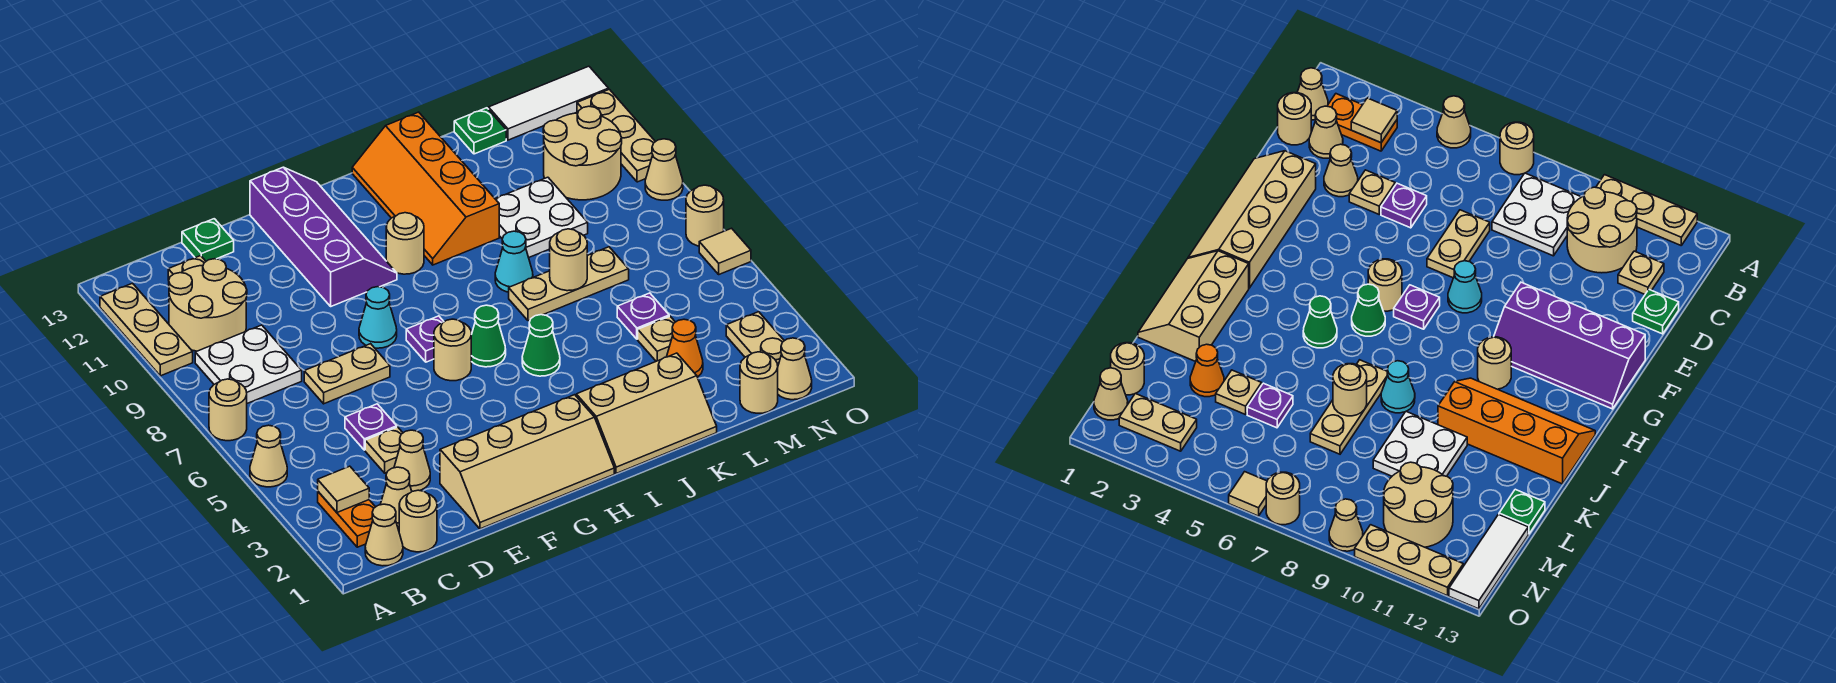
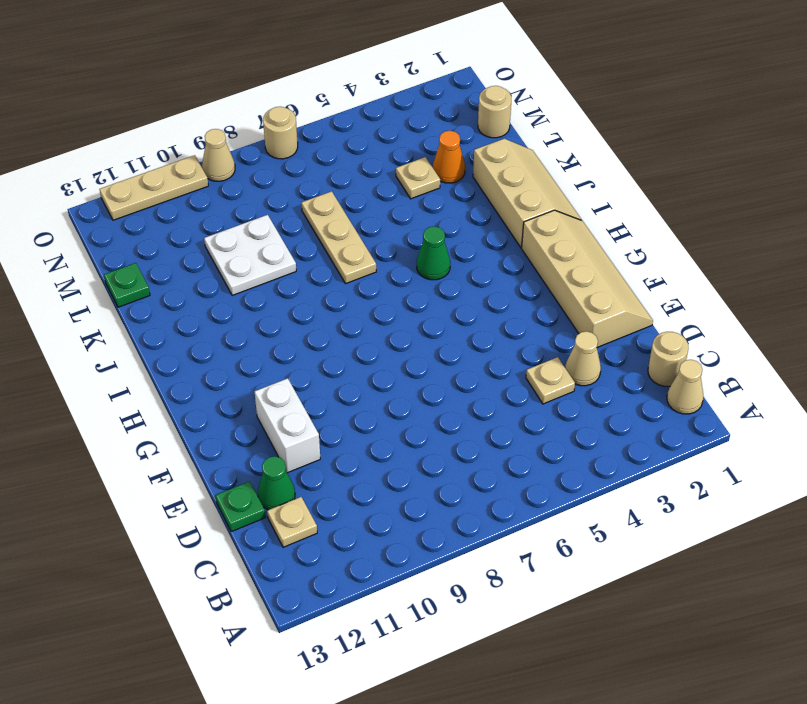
green cone D12 level 1 -> green cone H6 level 1
white brick E11:F11 level 1 -> purple slope F10:G13 level 1 top F
none -> tan cone A5 level 1
none -> tan round brick A7 level 1
none -> tan plate A10:A12 level 1
none -> orange plate B2:B3 level 1

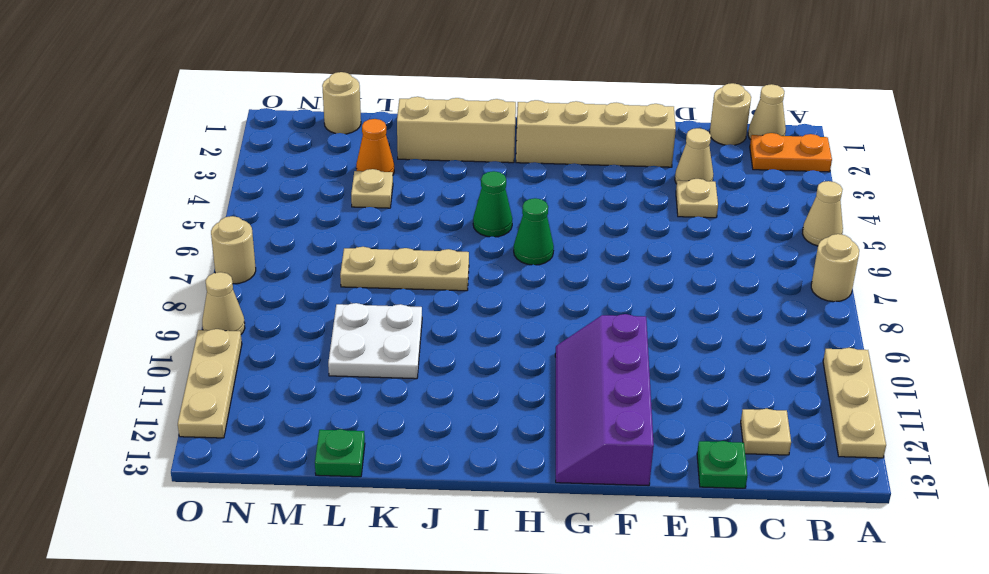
orange plate A2:B2 level 1 -> orange plate B2:B3 level 1
none -> white plate B8:C9 level 1
none -> tan round brick B10:C11 level 1
none -> tan cone C2 level 1
none -> purple plate D5 level 1

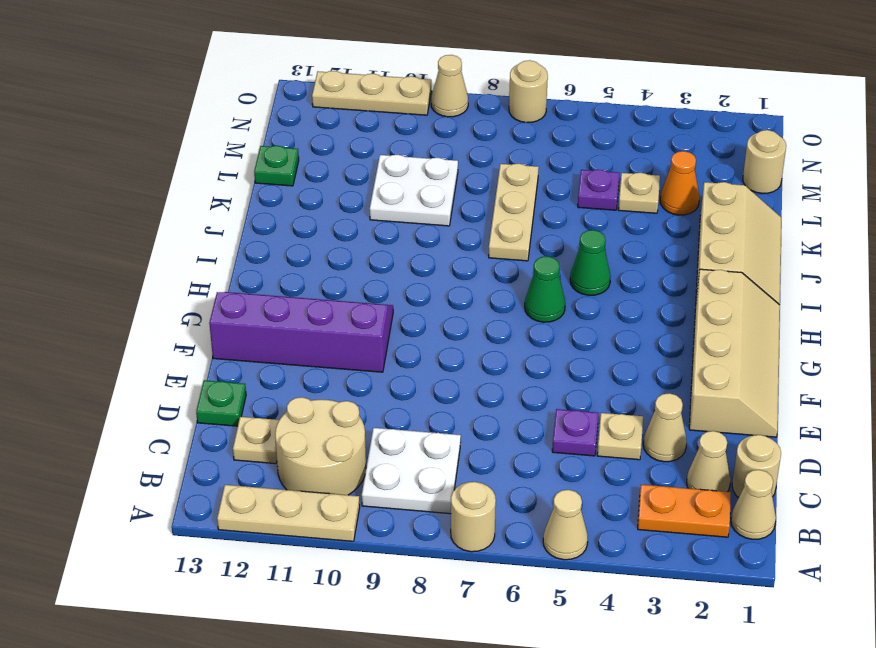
none -> tan plate D7:E7 level 1
none -> cyan cone F8 level 1
none -> tan round brick G6 level 1
none -> purple plate G7 level 1

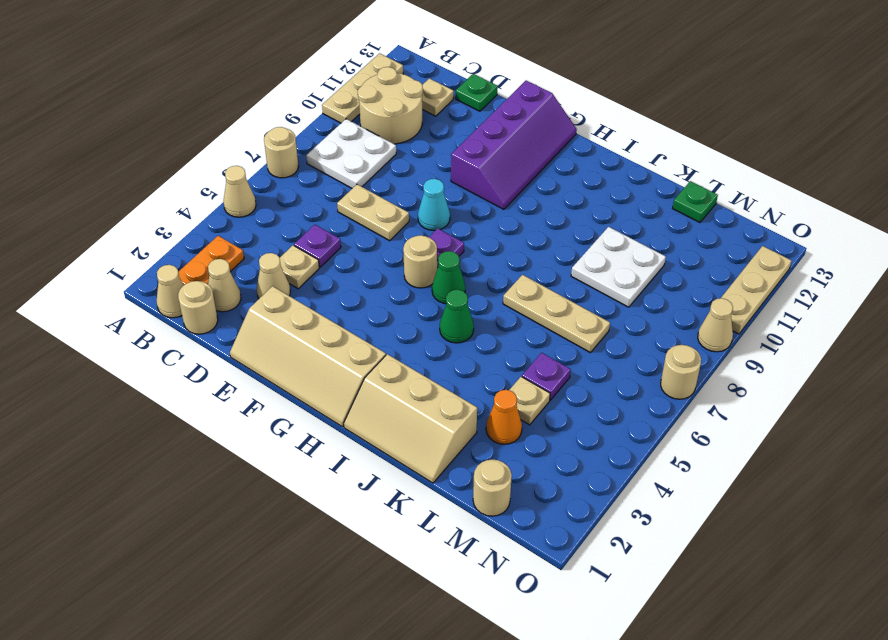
none -> tan round brick H10 level 1
none -> orange slope I10:J13 level 1 top J
none -> cyan cone J8 level 1
none -> tan round brick M10:N11 level 1

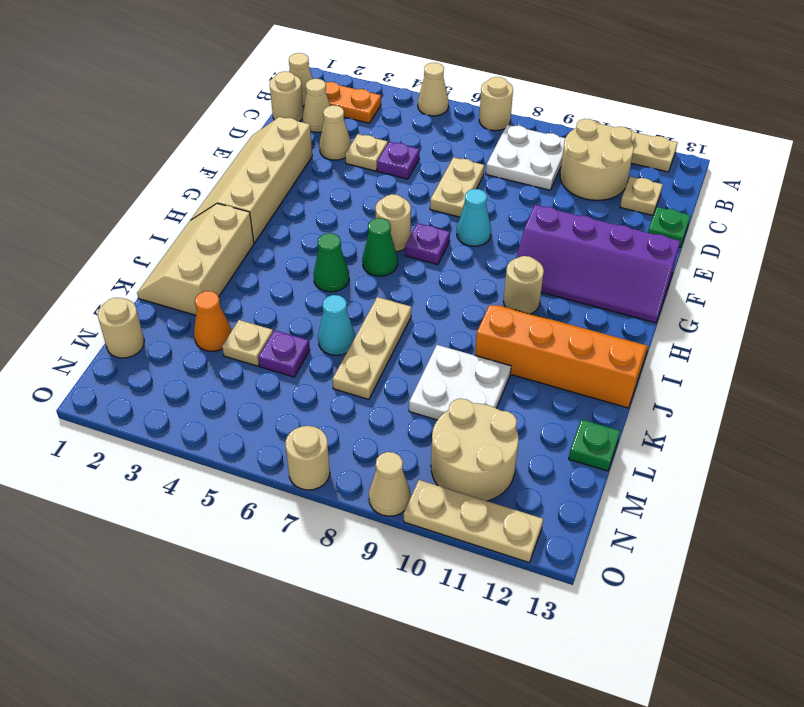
cyan cone K6 level 1 -> cyan cone J8 level 1
none -> white tile M13:O13 level 1
none -> tan cone N1 level 1
none -> tan plate N2:N3 level 1
none -> tan tile O6 level 1

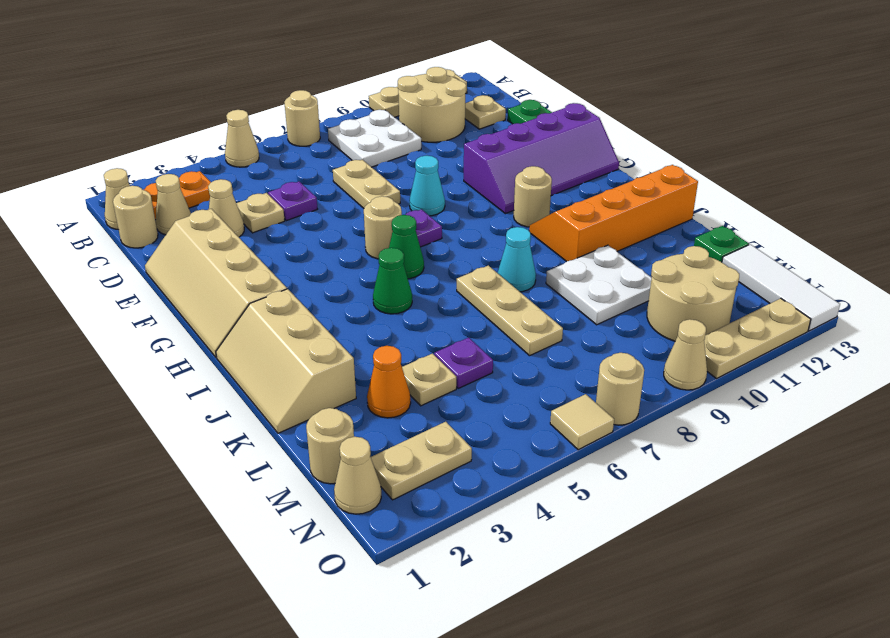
none -> tan tile B3 level 2
none -> tan round brick K7 level 2

